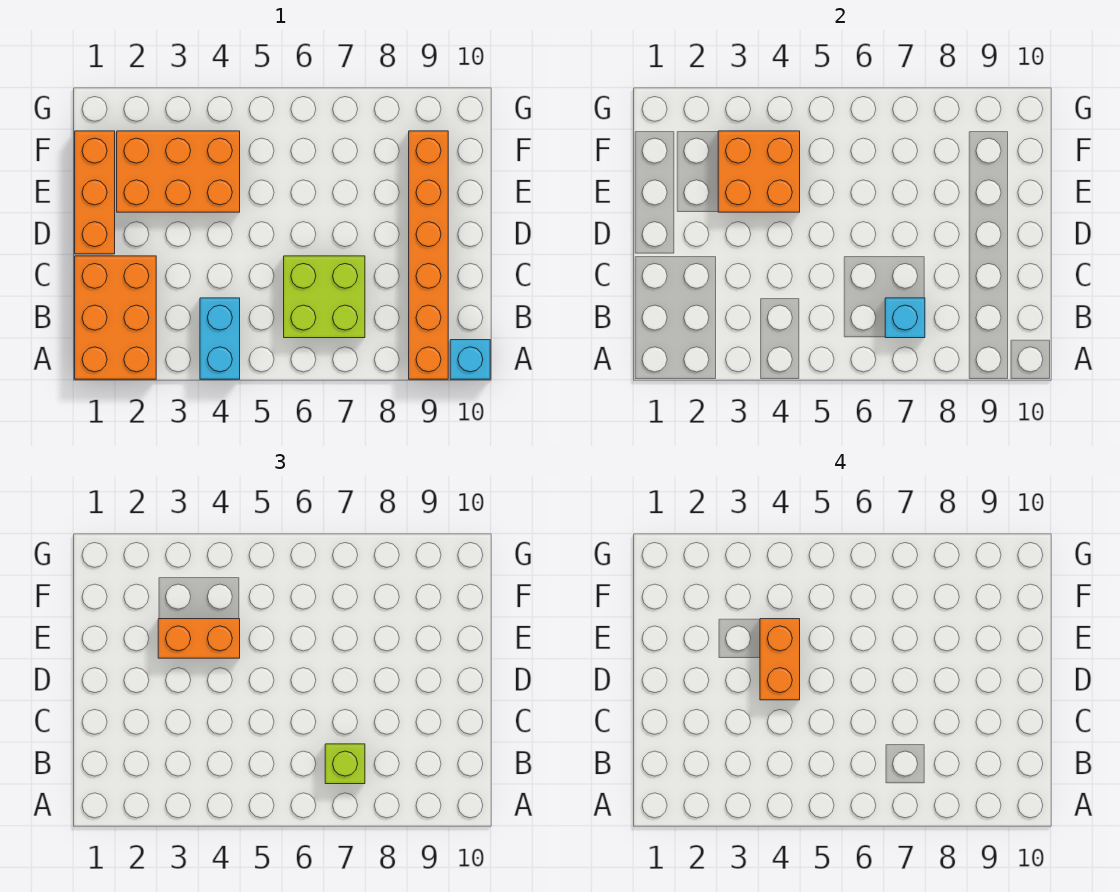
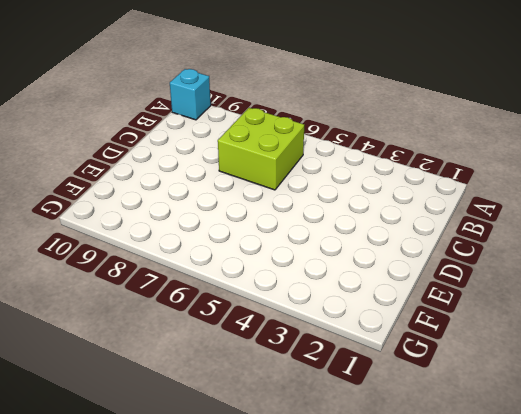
none -> orange brick A1:C2 level 1
none -> cyan brick A4:B4 level 1
none -> orange brick A9:F9 level 1

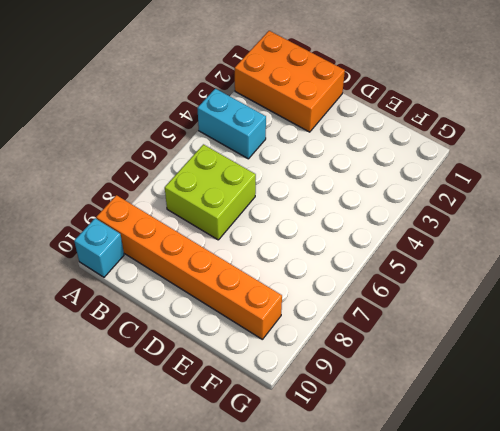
none -> orange brick D1:F1 level 1
none -> orange brick E2:F4 level 1
none -> cyan brick B7 level 2

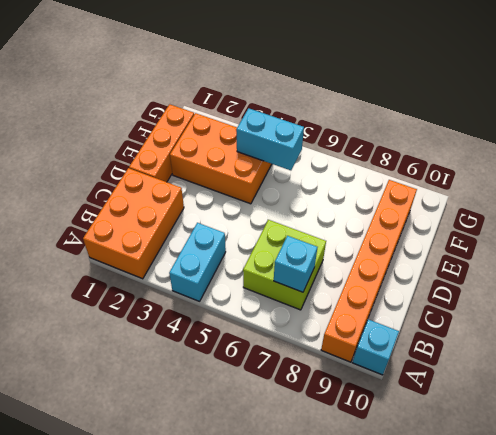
cyan brick F4:F5 level 2 -> orange brick E3:F4 level 2
none -> lime brick B7 level 3
none -> orange brick E3:E4 level 3
none -> orange brick D4:E4 level 4

